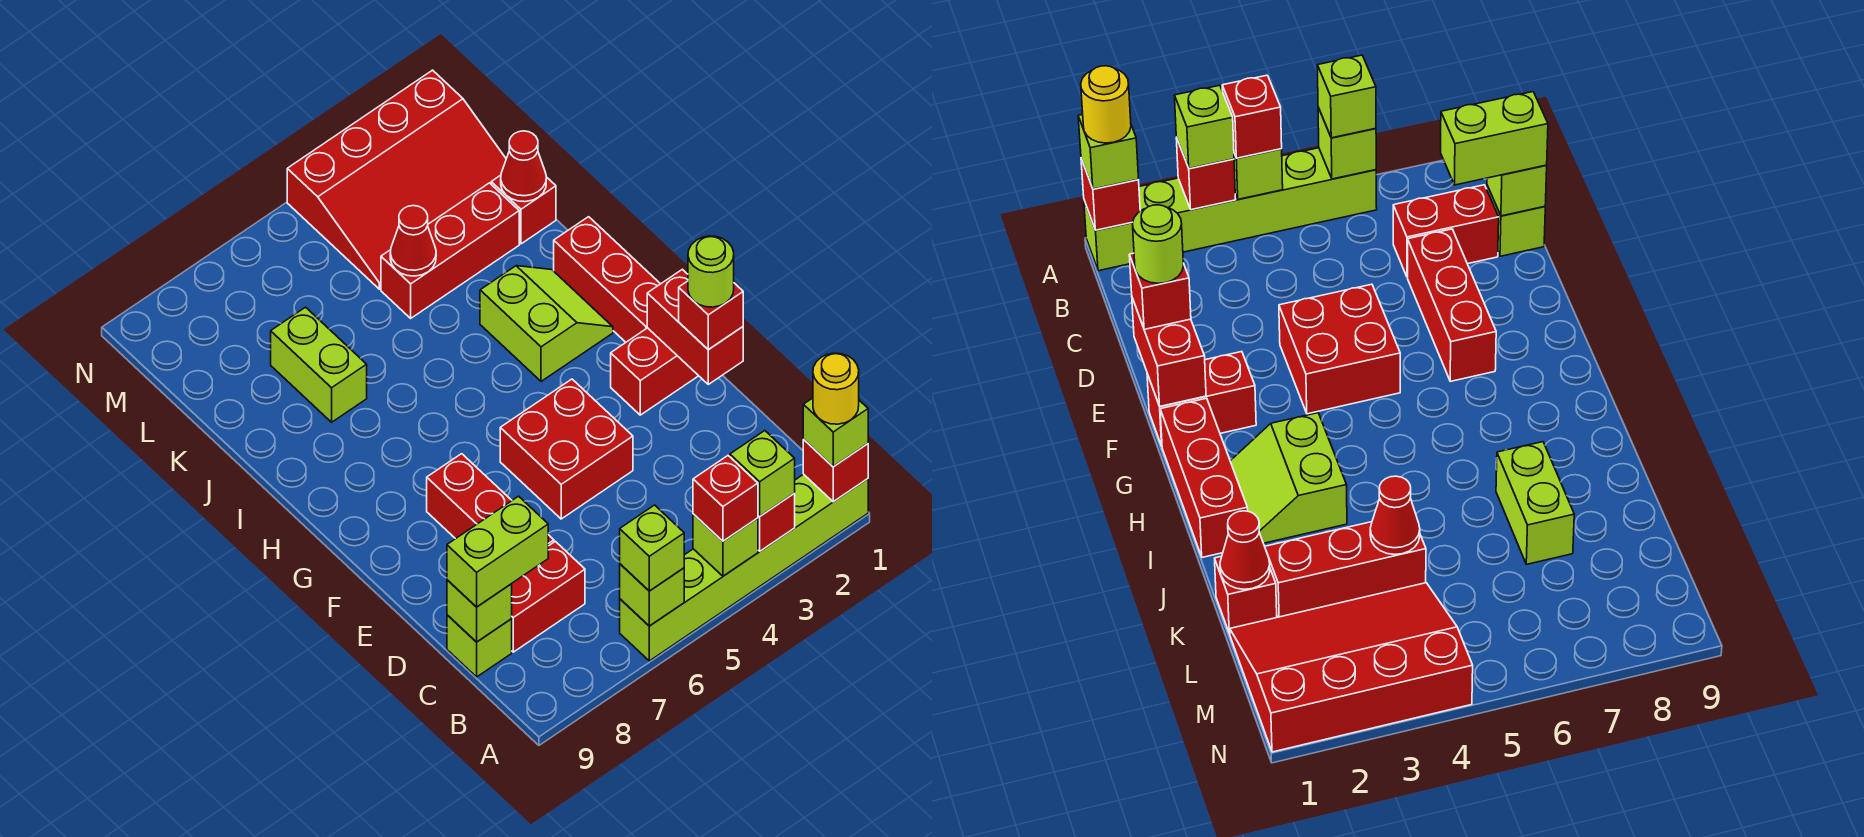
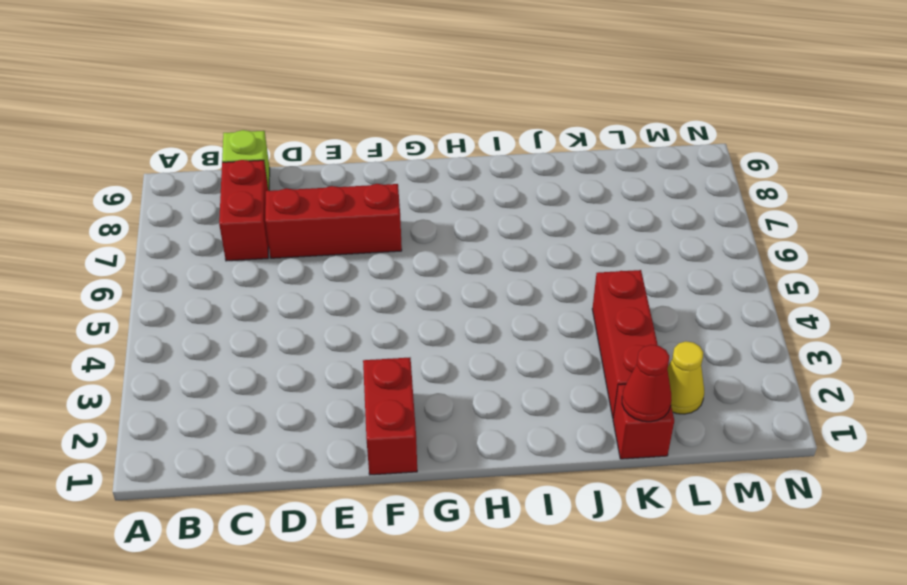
yellow cone L2 level 1 -> red slope L1:N4 level 1 top N
none -> lime brick A1:A6 level 1
none -> red brick E4:F5 level 1
none -> red brick G1:I1 level 1

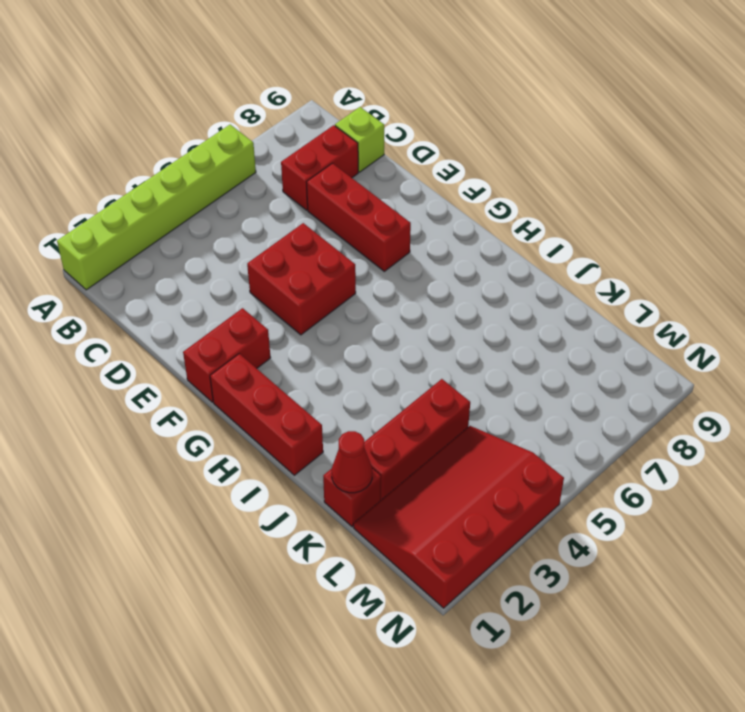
none -> lime slope H2:I3 level 1 top 3
none -> lime brick J7:K7 level 1
none -> red brick A1 level 2

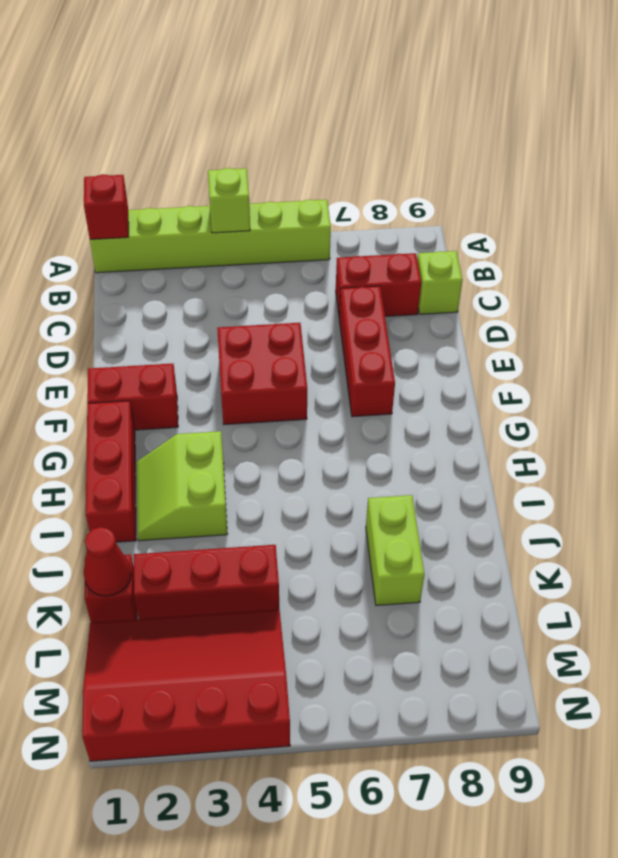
none -> red brick A3 level 2
none -> lime brick A6 level 2
none -> lime brick C9 level 2

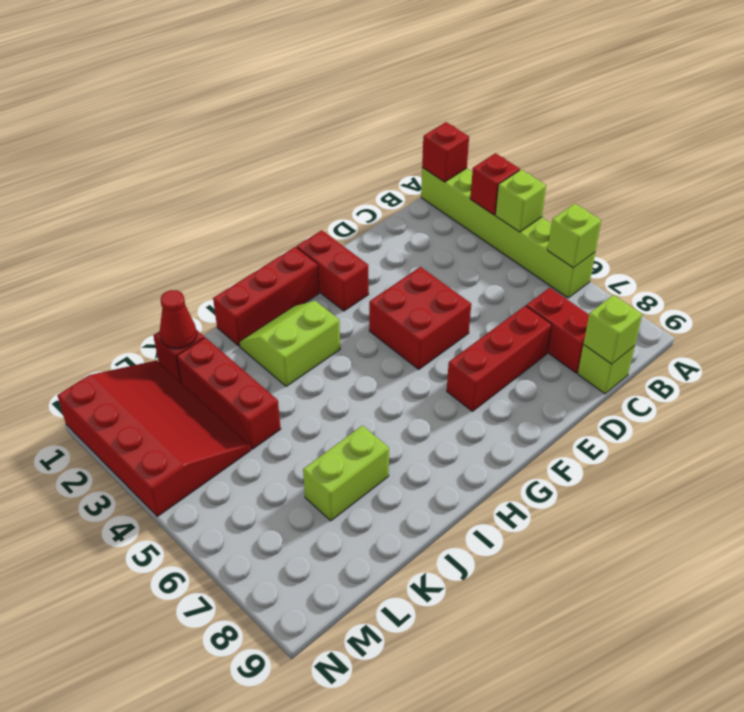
none -> red brick E1:F1 level 2
none -> red cone K4 level 2
none -> lime brick A1 level 3

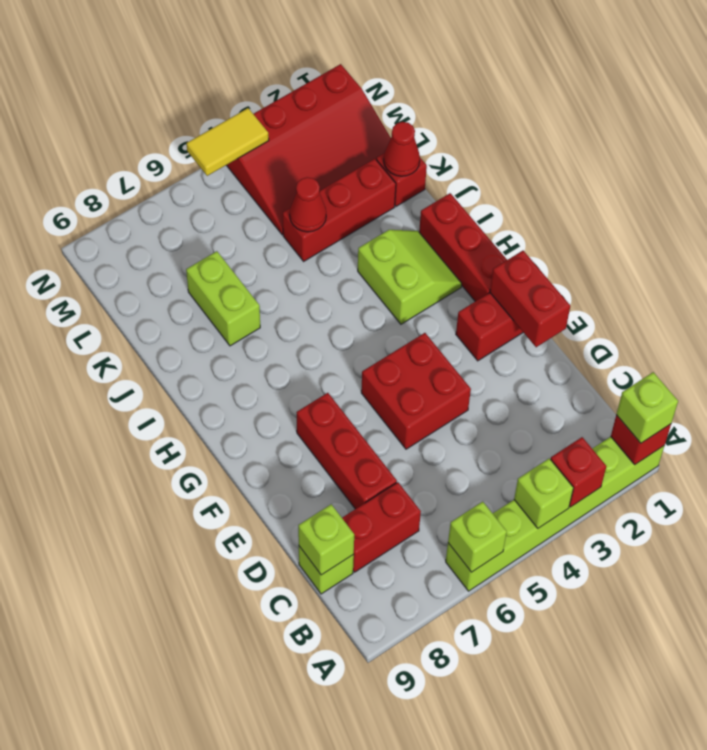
yellow tile N4:N5 level 2 -> none
none -> lime brick A3 level 3
none -> red brick A4 level 3
none -> lime brick A6 level 3

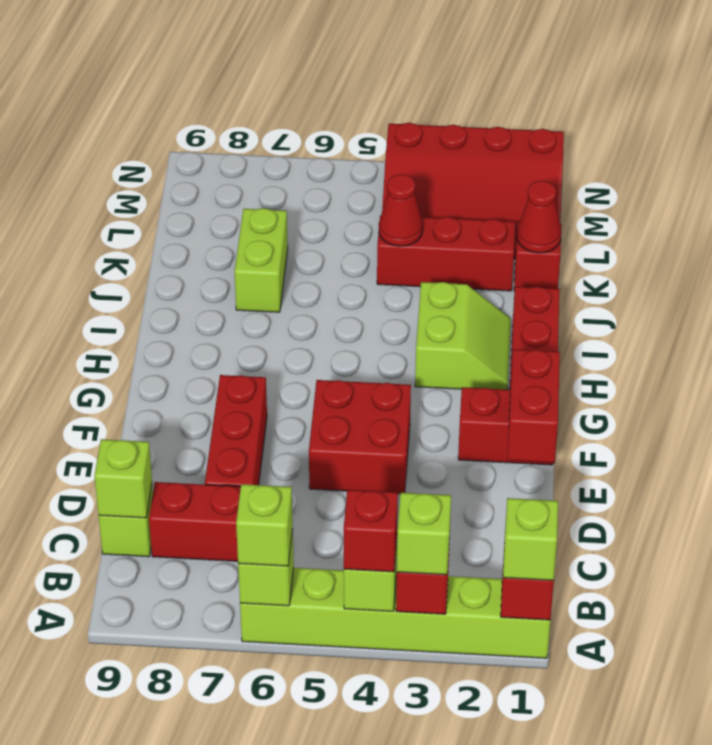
none -> lime brick C8:C9 level 3
none -> red brick E1 level 3
none -> yellow round brick A1 level 4

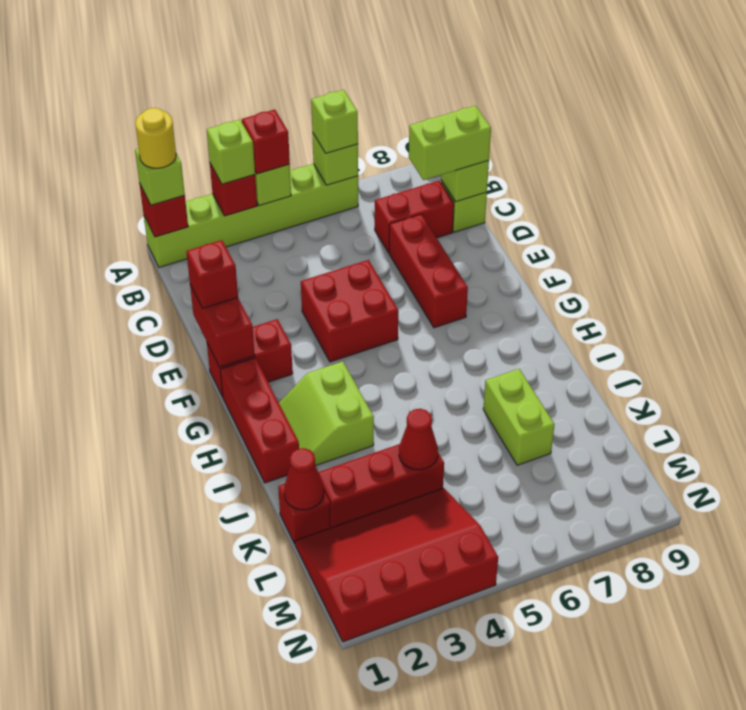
none -> lime round brick E1 level 4

